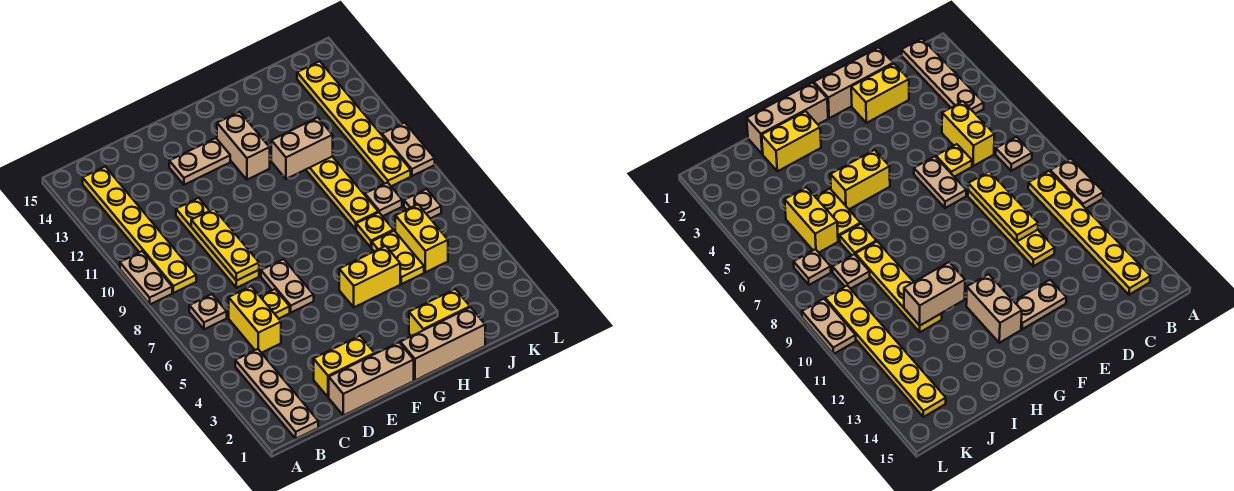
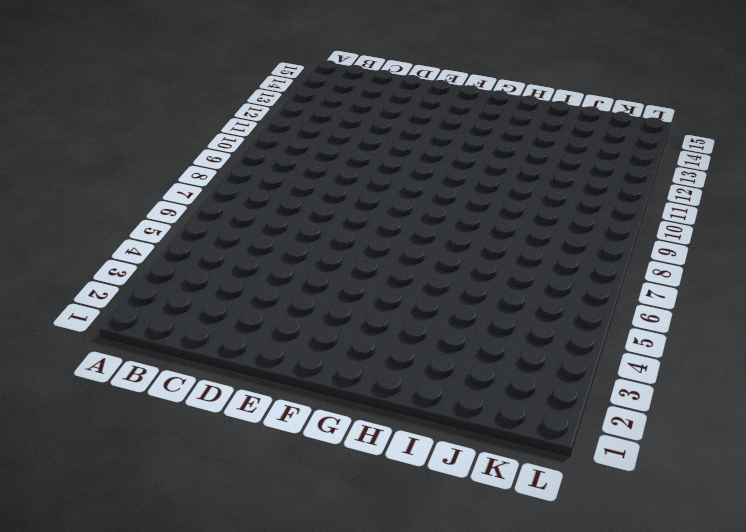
none -> tan plate A9:A10 level 1
none -> tan plate B1:B4 level 1
none -> tan plate B7 level 1

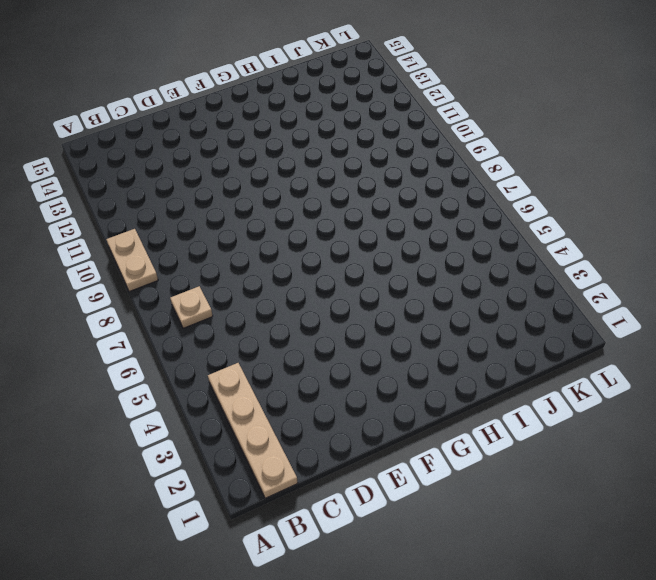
none -> yellow plate B9:B14 level 1
none -> yellow brick C5:C6 level 1
none -> tan brick D1:F1 level 1

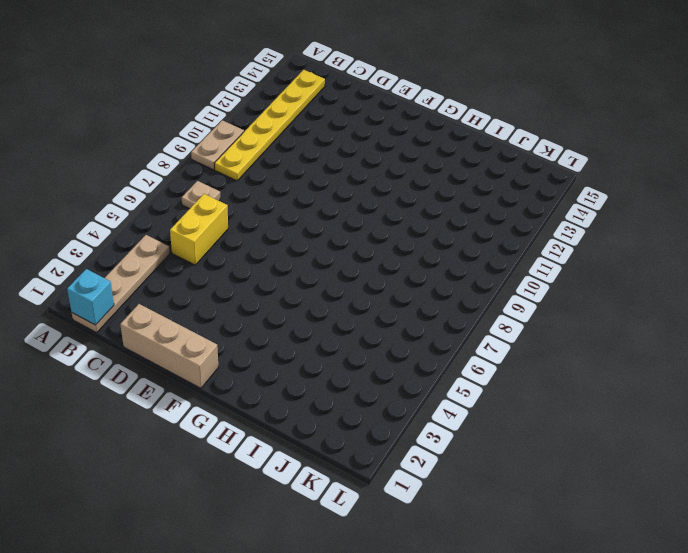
cyan brick B1 level 2 -> none
none -> yellow brick D2:E2 level 1
none -> yellow plate D6 level 1
none -> yellow plate D8:D11 level 1

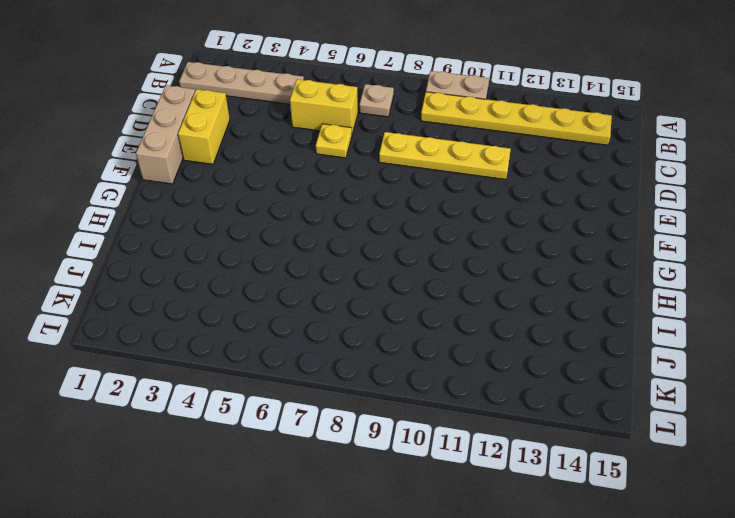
none -> tan plate E6:E7 level 1
none -> tan plate E13:F13 level 1
none -> tan brick G1:I1 level 1

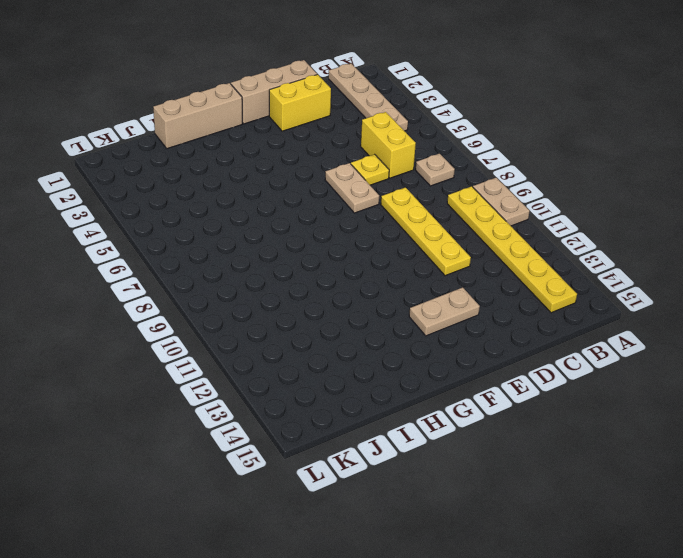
none -> yellow brick G5:H5 level 1
none -> tan brick G12:G13 level 1
none -> yellow brick H2:I2 level 1

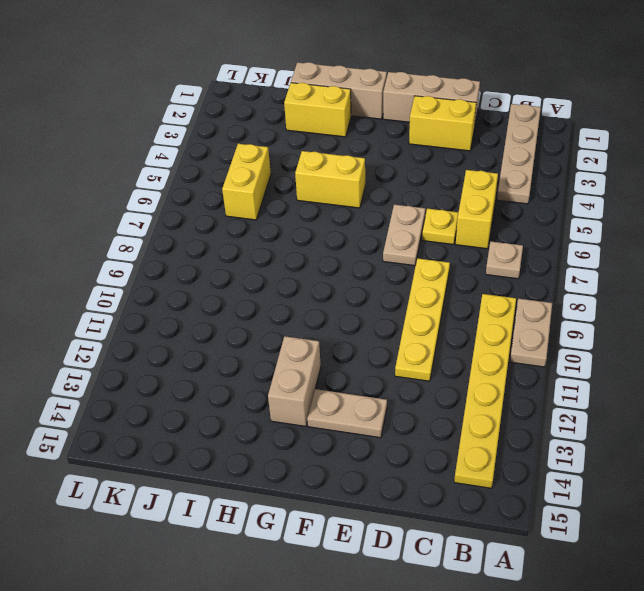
none -> yellow plate I5:I6 level 1
none -> yellow plate I7 level 1
none -> yellow plate I8:I11 level 1

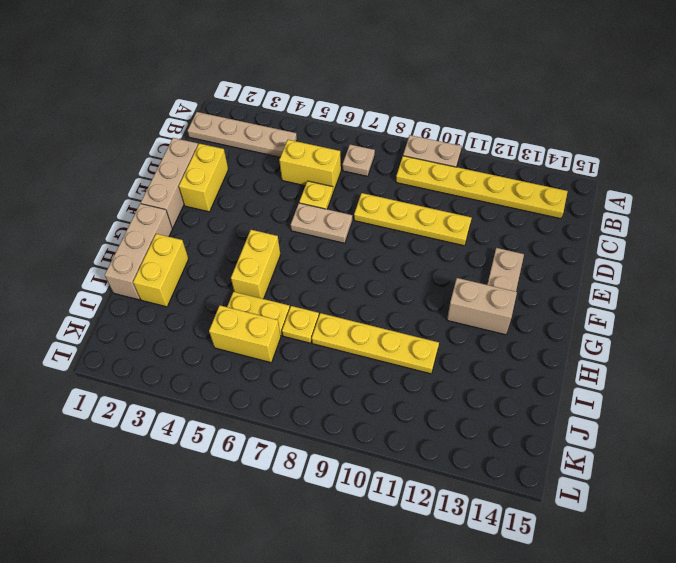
none -> tan plate J8 level 1
none -> tan plate K7 level 1
none -> yellow plate K9:K14 level 1

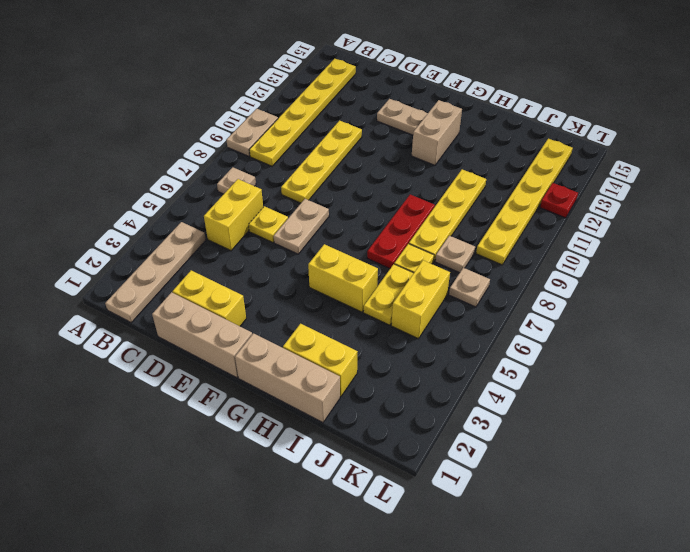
red plate H7:H9 level 1 -> none
red plate L12 level 1 -> none
none -> tan plate L9:L10 level 1
none -> yellow plate D8:D10 level 2
none -> tan brick H11:I11 level 2

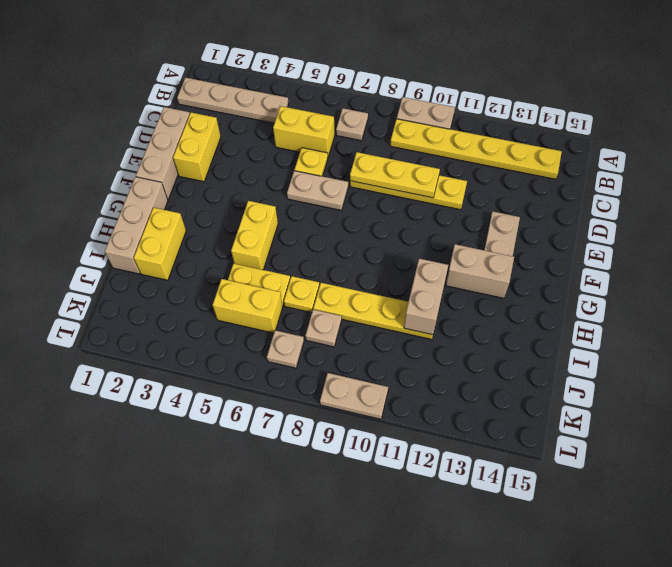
none -> yellow plate K9:K14 level 1

